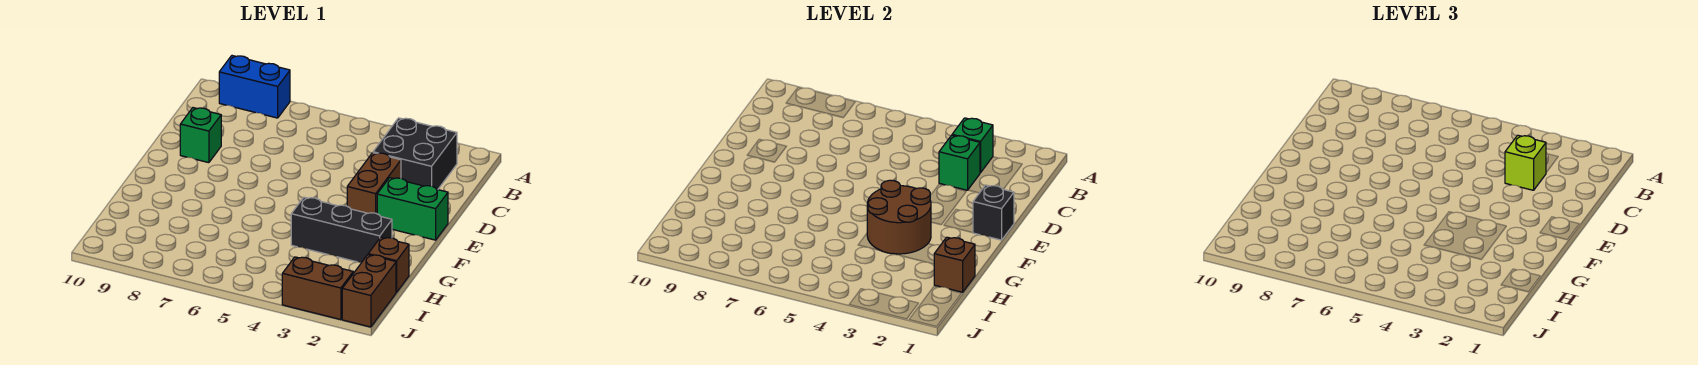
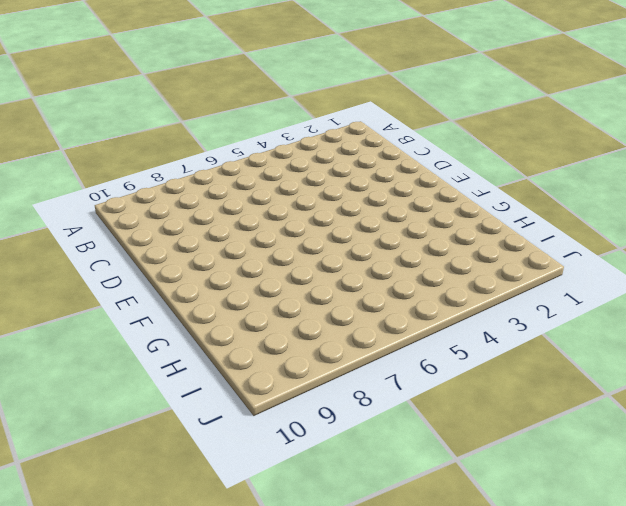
none -> blue brick A8:A9 level 1
none -> black brick B2:C3 level 1
none -> brown brick D3:E3 level 1

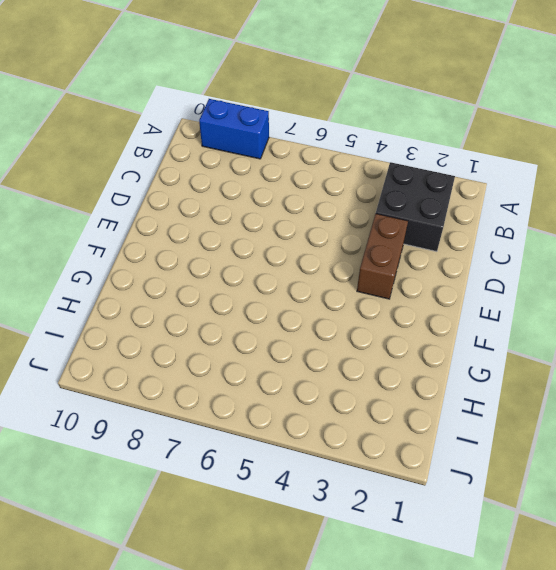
none -> green brick D9 level 1
none -> green brick E1:E2 level 1
none -> black brick G2:G4 level 1

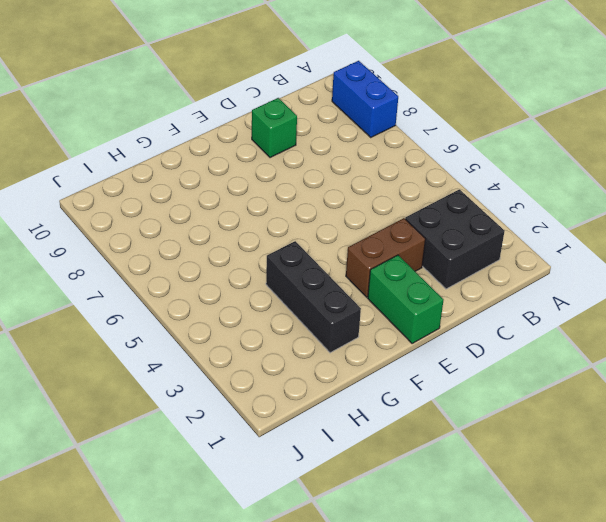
none -> brown brick H1 level 1
none -> brown brick I1:J1 level 1
none -> brown brick J2:J3 level 1

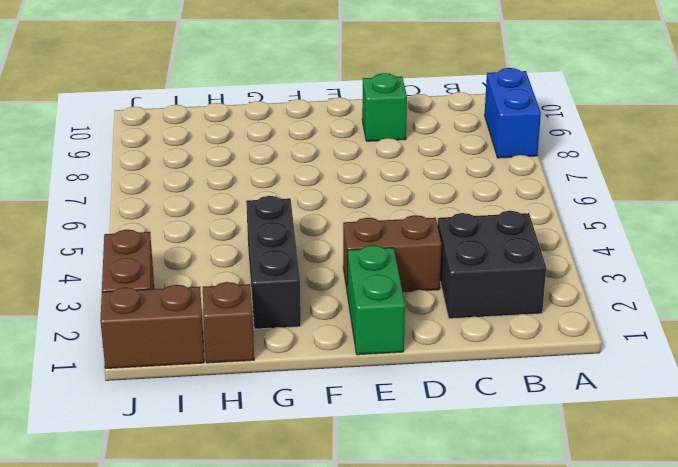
none -> green brick B3 level 2
none -> green brick C3 level 2
none -> black brick E1 level 2

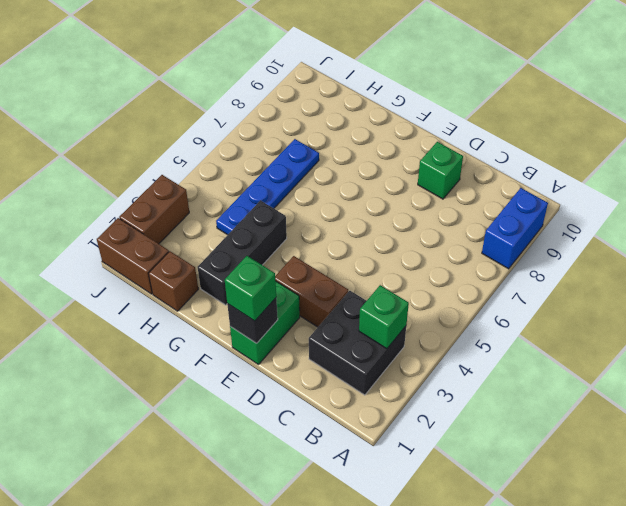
green brick E1 level 3 -> green brick C3 level 2
blue plate H4:H7 level 1 -> none
none -> brown round brick F3:G4 level 2
none -> brown brick H1 level 2
none -> lime brick C3 level 3

